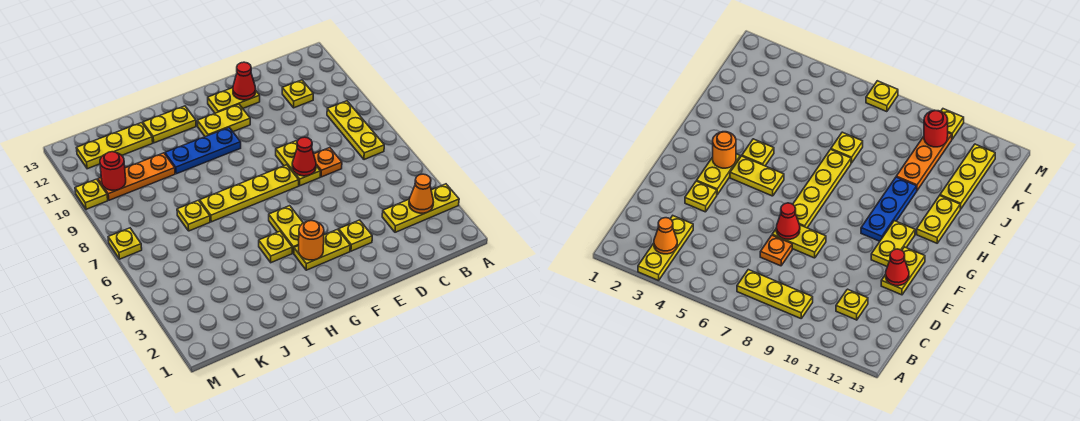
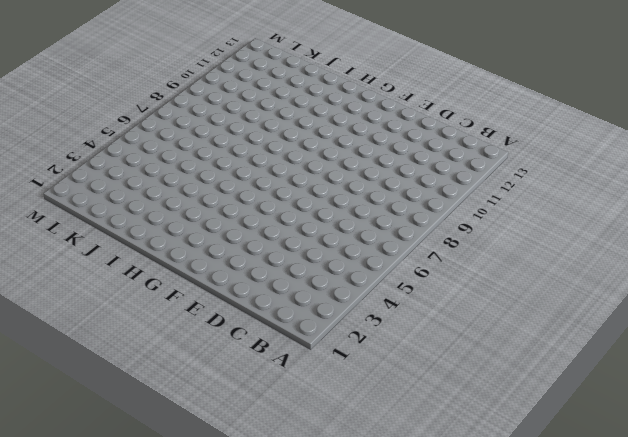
none -> yellow plate A3:C3 level 1
none -> yellow plate B7:B9 level 1
none -> yellow plate C11 level 1

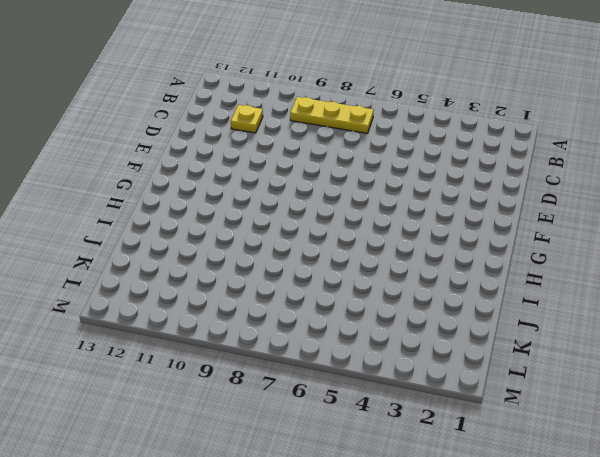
none -> yellow plate A3:C3 level 1
none -> orange plate D7 level 1
none -> yellow plate E3 level 1

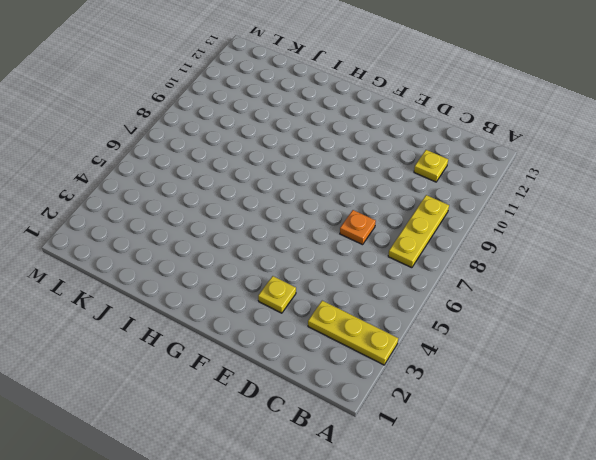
none -> yellow plate E7:E8 level 1
none -> yellow plate E12:F12 level 1
none -> yellow plate F3:G3 level 1

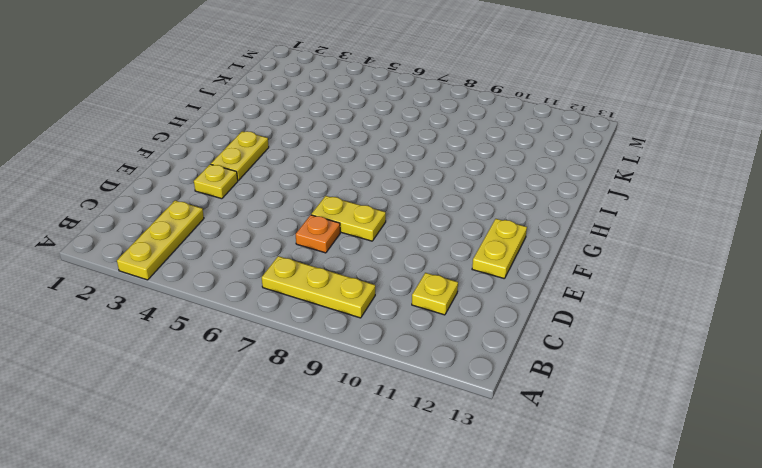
none -> yellow plate F7:I7 level 1
none -> yellow plate F11:G11 level 1
none -> yellow plate G4:G5 level 1

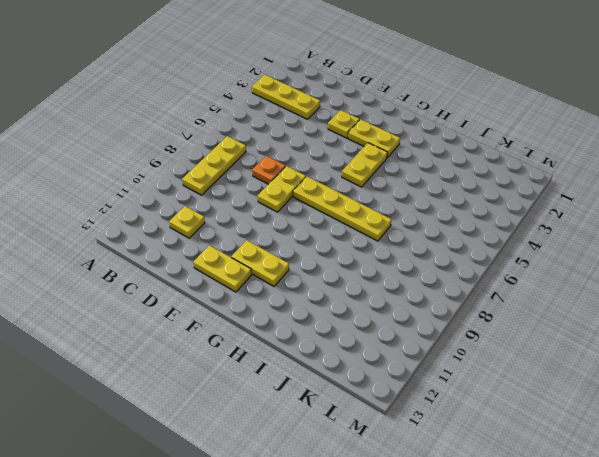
none -> blue plate G10:I10 level 1
none -> yellow plate H4 level 1
none -> yellow plate H12:I12 level 1

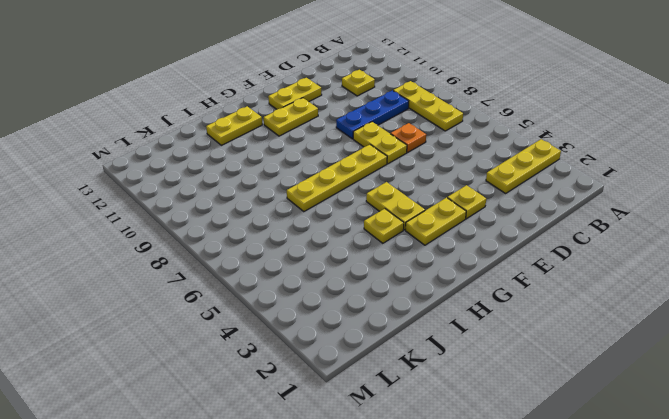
blue plate C9:E9 level 1 -> blue plate G10:I10 level 1
none -> yellow plate J7 level 1
none -> orange plate J10:L10 level 1
none -> yellow plate J12:L12 level 1

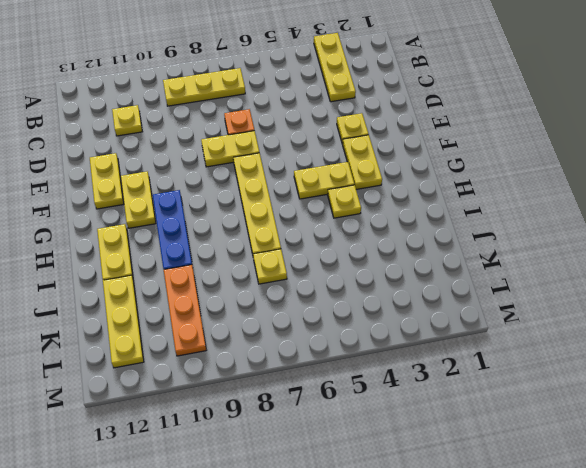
none -> yellow plate M7 level 1
none -> yellow plate M10 level 1
none -> orange cone B3 level 2

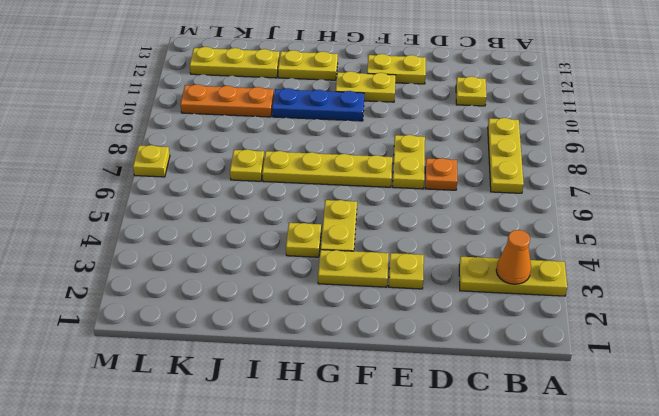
none -> yellow plate M10 level 1
none -> red cone E7 level 2
none -> red cone E12 level 2

